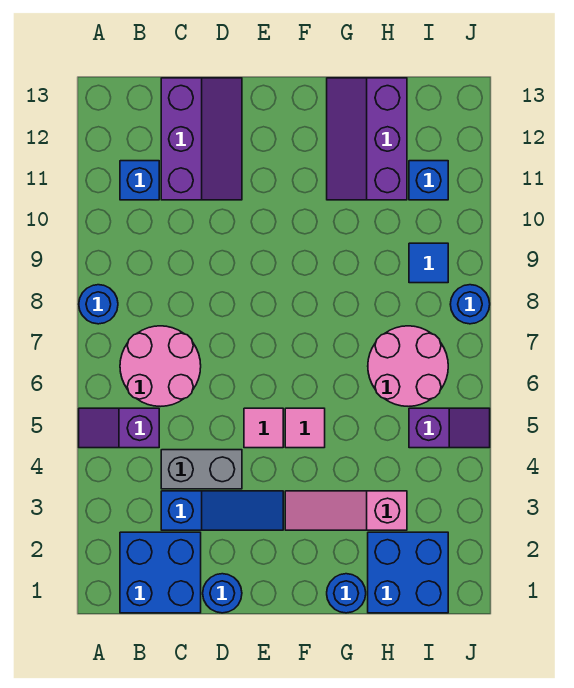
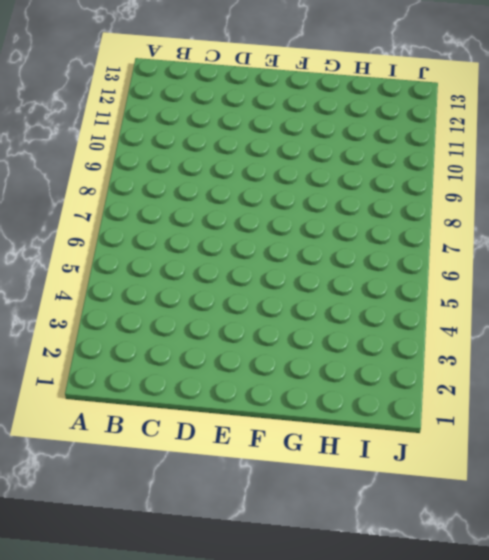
none -> purple slope A5:B5 level 1 top B
none -> blue round brick A8 level 1
none -> blue brick B1:C2 level 1

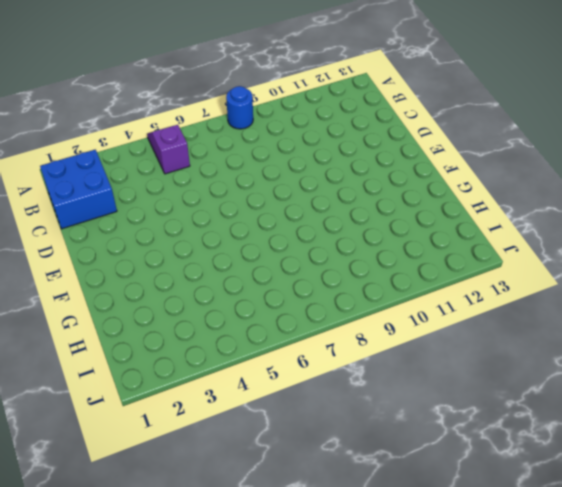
none -> pink round brick B6:C7 level 1
none -> blue brick B11 level 1
none -> blue slope C3:E3 level 1 top C

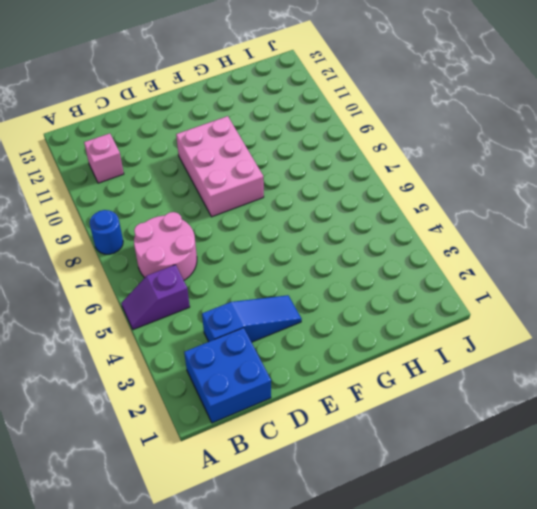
pink brick B11 level 1 -> blue brick B11 level 1
pink brick E8:F10 level 1 -> none
none -> grey brick C4:D4 level 1
none -> purple slope C11:D13 level 1 top C
none -> blue round brick D1 level 1

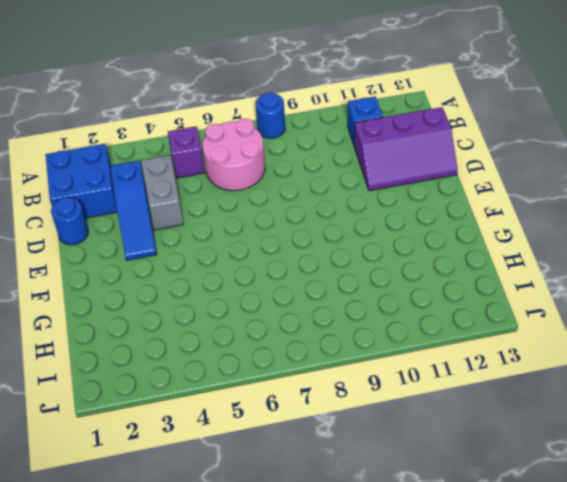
none -> pink tile E5 level 1
none -> pink slope F3:H3 level 1 top H
none -> pink tile F5 level 1

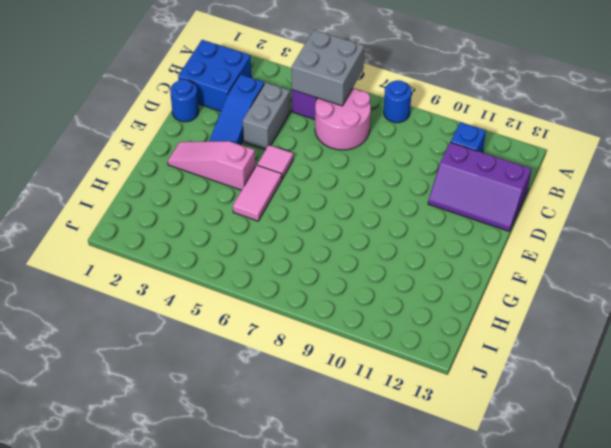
grey brick A5:B6 level 2 -> none
pink slope F2:F4 level 1 top 4 -> pink slope F3:H3 level 1 top H
pink tile F5:G5 level 1 -> pink tile F5 level 1
none -> blue round brick G1 level 1
none -> purple slope G11:H13 level 1 top H
none -> blue brick H1:I2 level 1

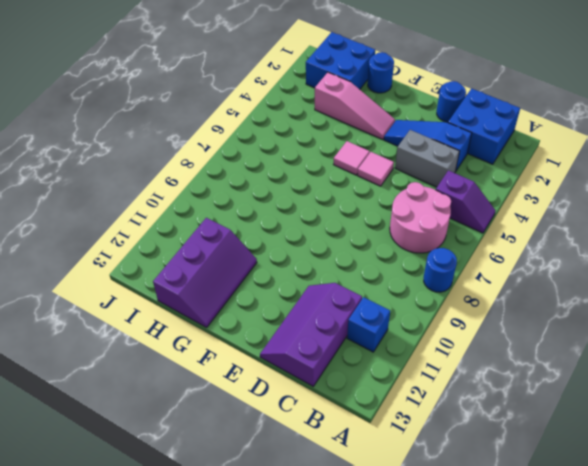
none -> pink round brick H6:I7 level 1
none -> purple slope I5:J5 level 1 top I
none -> blue tile I9 level 1

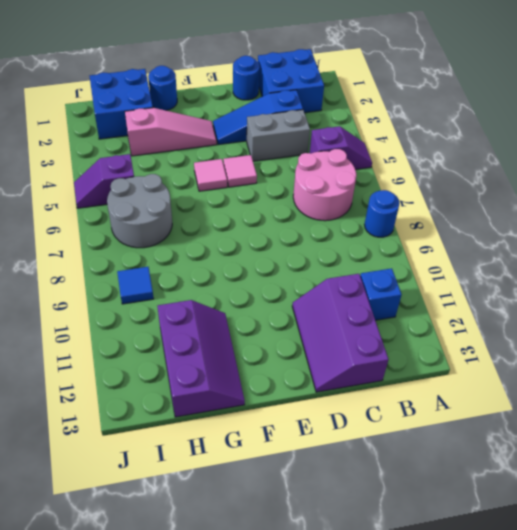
grey round brick H6:I7 level 1 -> pink round brick H6:I7 level 1
none -> blue brick I11 level 1
none -> blue round brick J8 level 1

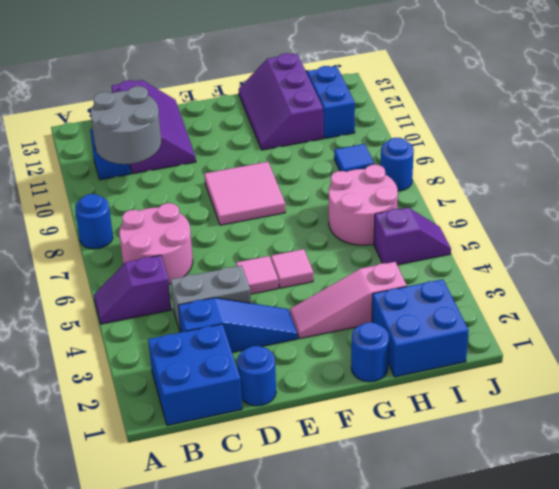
grey round brick B10:C11 level 2 -> none
pink tile E8:F9 level 1 -> none
blue brick I11:I12 level 1 -> blue brick I11 level 1

